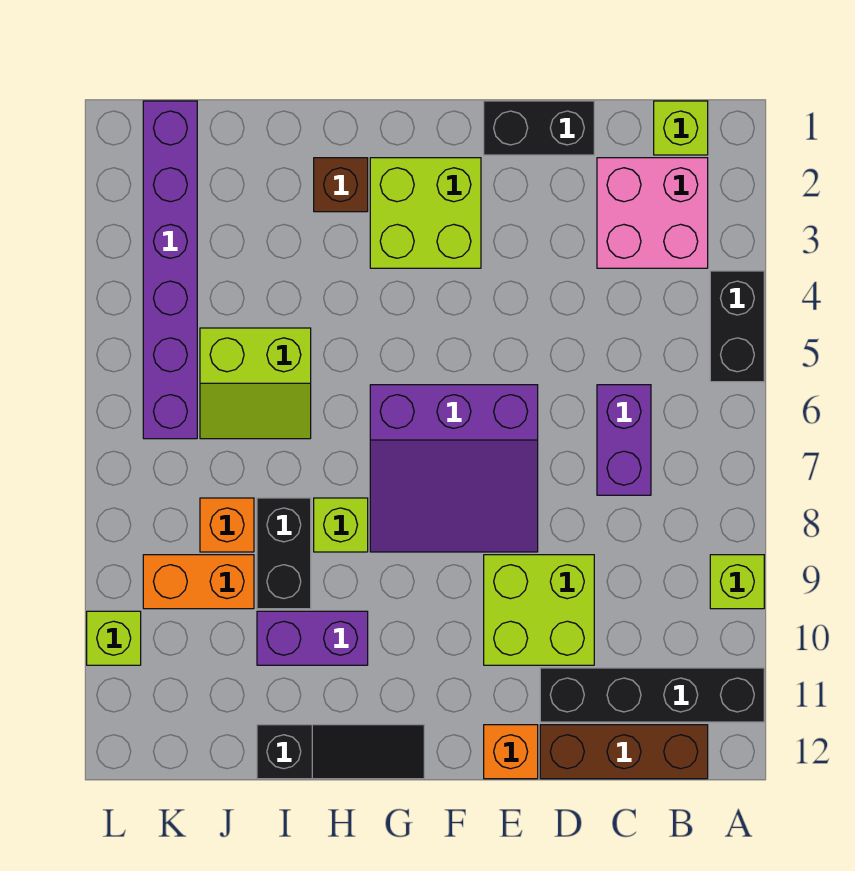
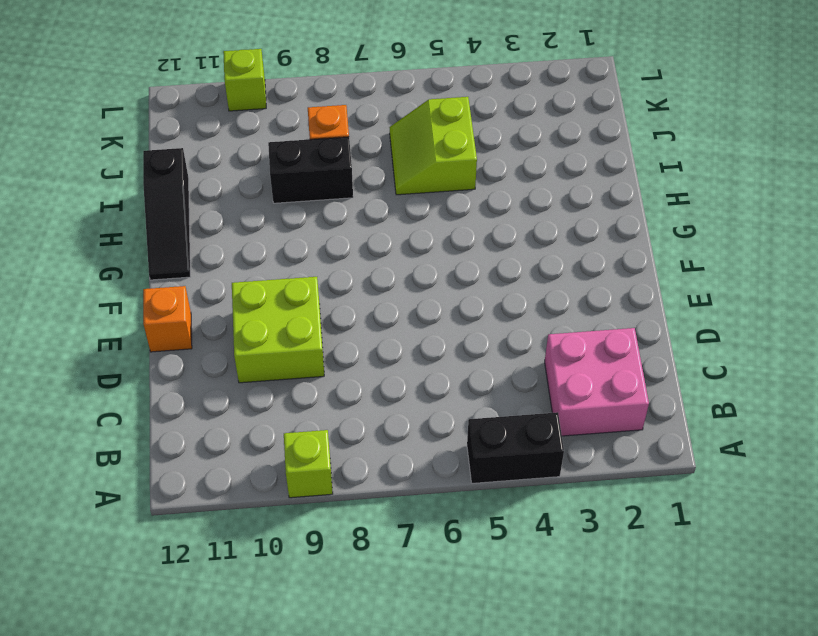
none -> black brick A11:D11 level 1
none -> lime brick B1 level 1
none -> brown brick B12:D12 level 1

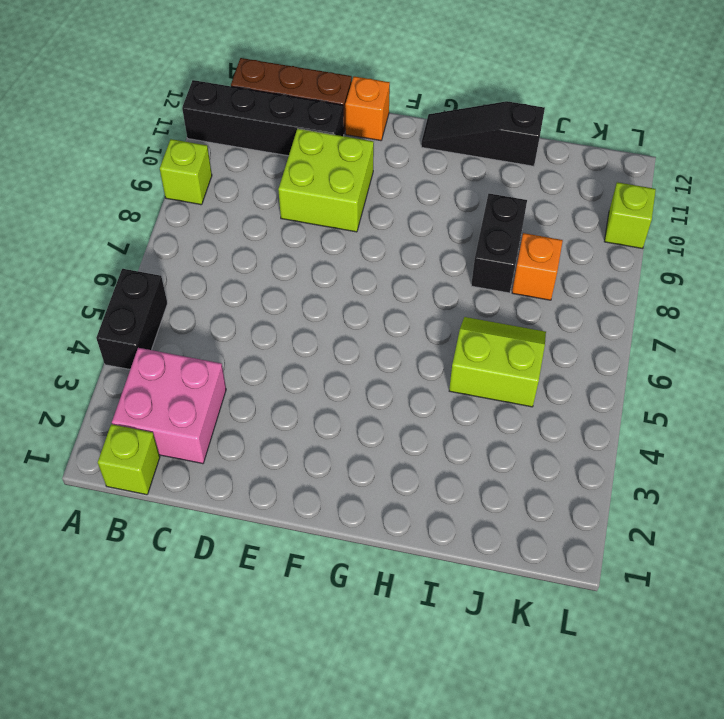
none -> purple brick C6:C7 level 1
none -> black brick D1:E1 level 1
none -> purple slope E6:G8 level 1 top 6

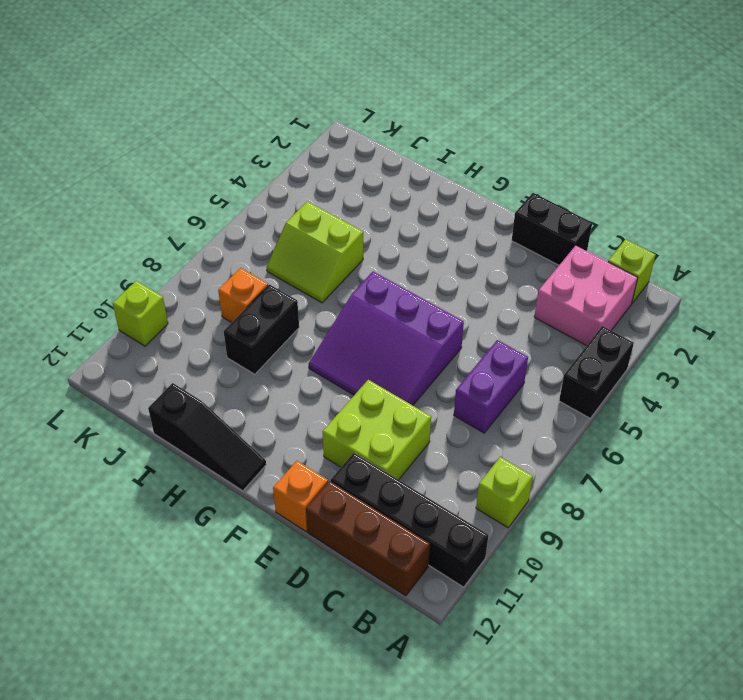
none -> lime brick F2:G3 level 1
none -> brown brick H2 level 1
none -> lime brick H8 level 1

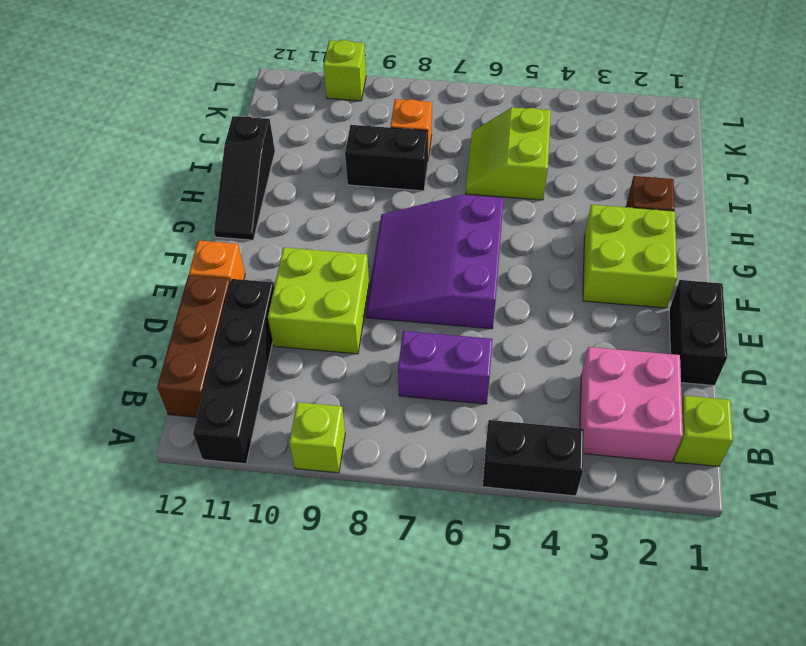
none -> lime brick H8 level 1
none -> purple brick H10:I10 level 1
none -> orange brick J9:K9 level 1

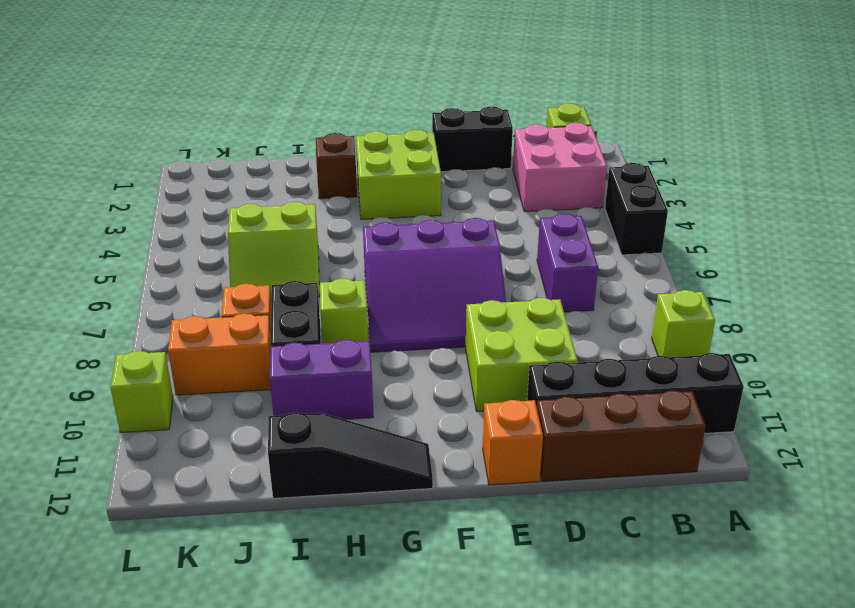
none -> purple brick K1:K6 level 1

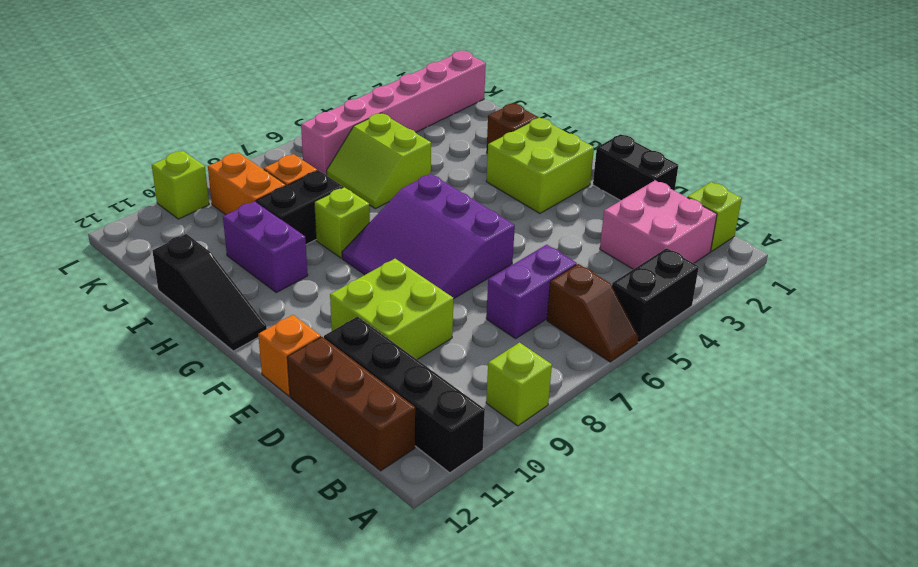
brown slope A6:B6 level 1 top B -> none
pink brick K1:K6 level 1 -> purple brick K1:K6 level 1

